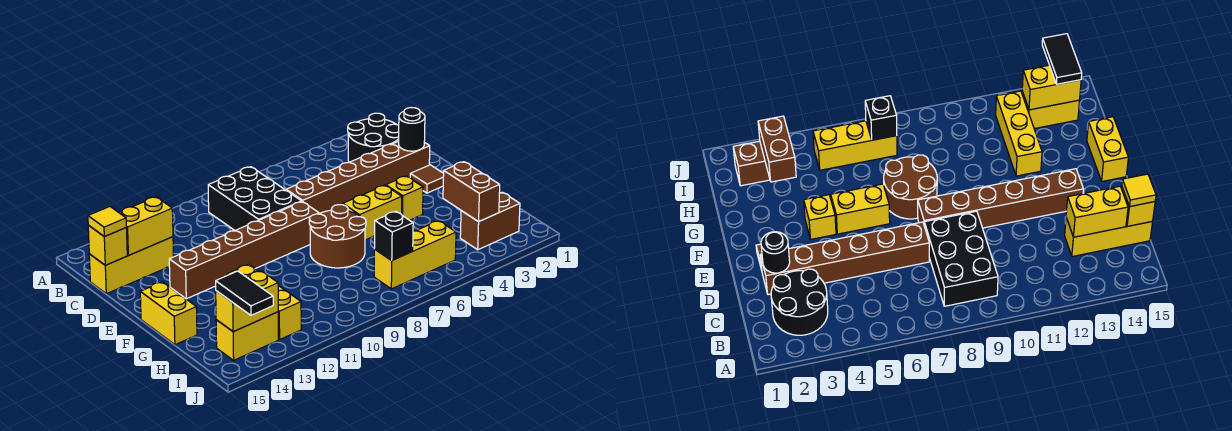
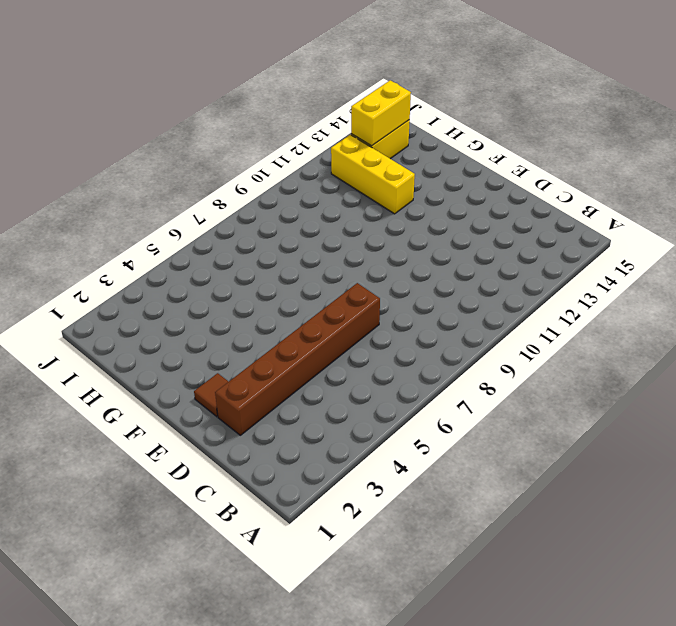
none -> black round brick B2:C3 level 1
none -> black brick B8:D9 level 1
none -> yellow brick C13:C15 level 1

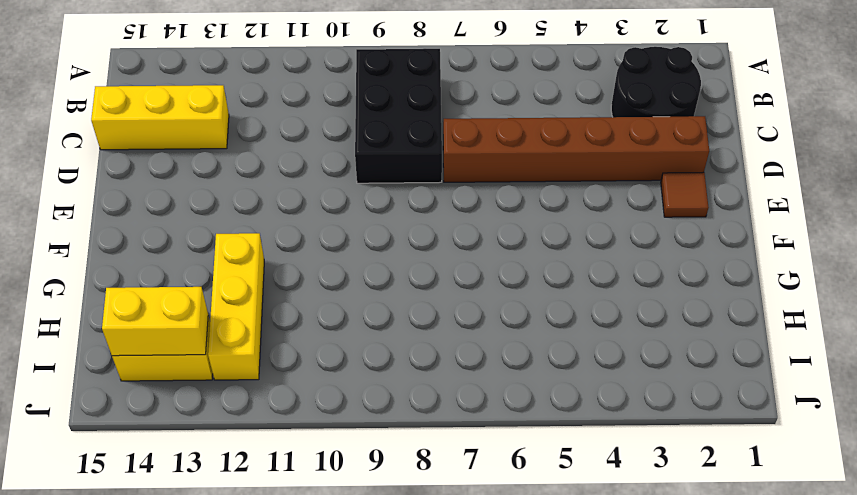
none -> brown brick E8:E13 level 1
none -> yellow brick F4 level 1
none -> yellow brick F5:F6 level 1

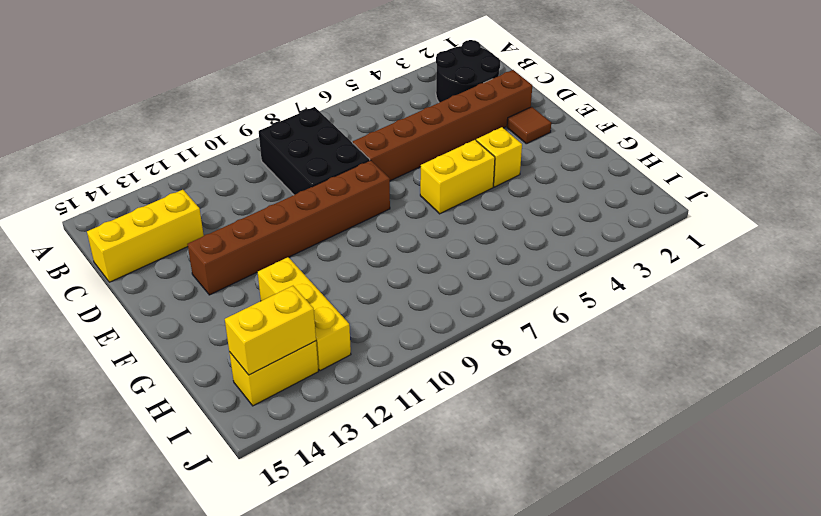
none -> brown round brick F7:G8 level 1
none -> yellow brick F15:G15 level 1
none -> brown brick I2:I3 level 1

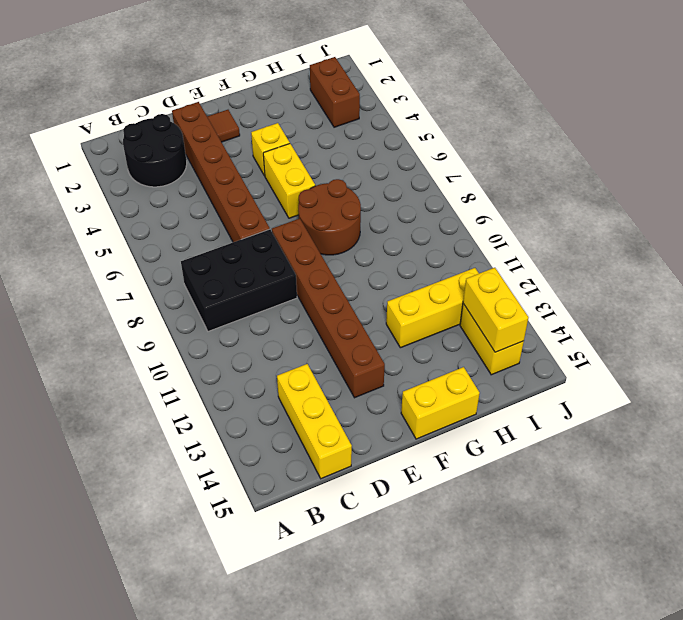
none -> yellow brick I5:I7 level 1
none -> yellow brick C13:C14 level 2
none -> yellow brick C15 level 2

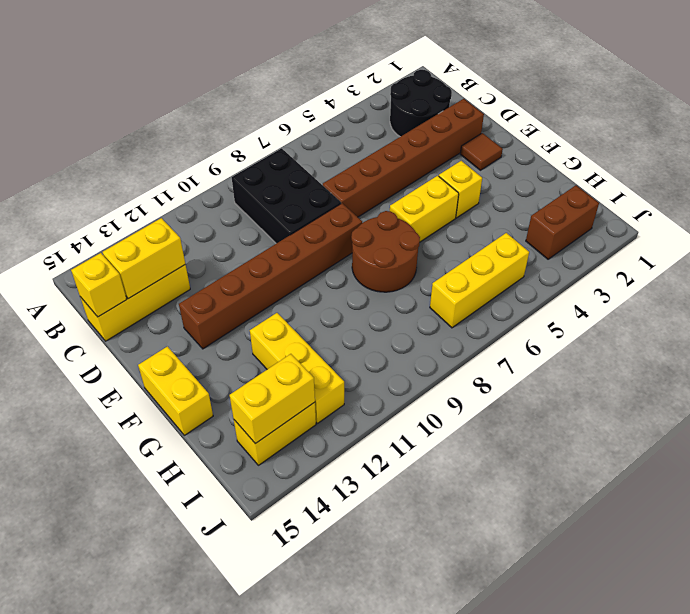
none -> black round brick D2 level 2
none -> brown brick H3:I3 level 2
none -> black brick I7 level 2

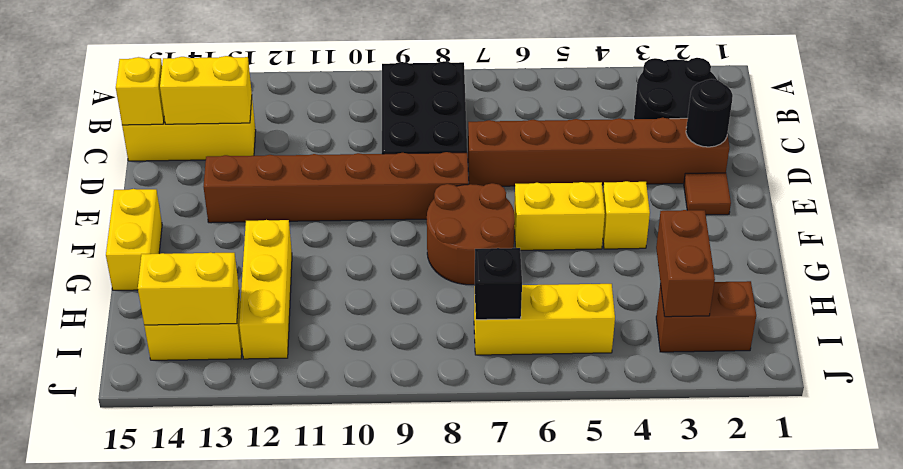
none -> yellow tile C15 level 3
none -> black tile I14:J14 level 3

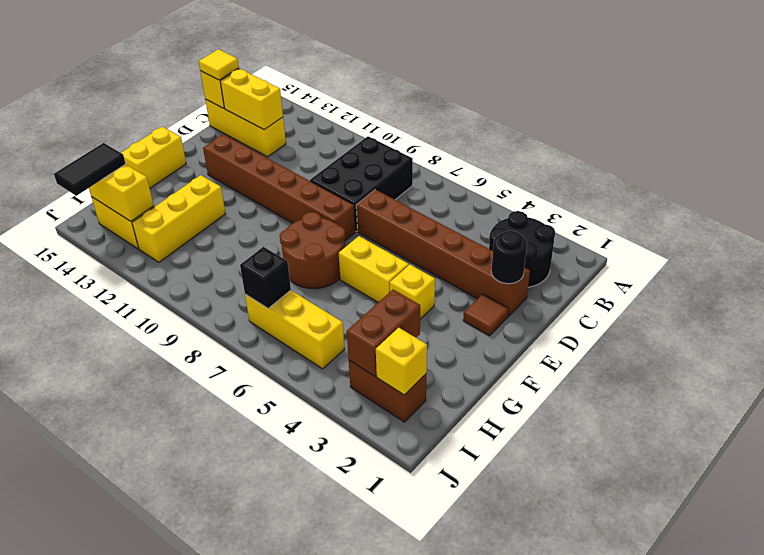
yellow brick I2 level 2 -> none

